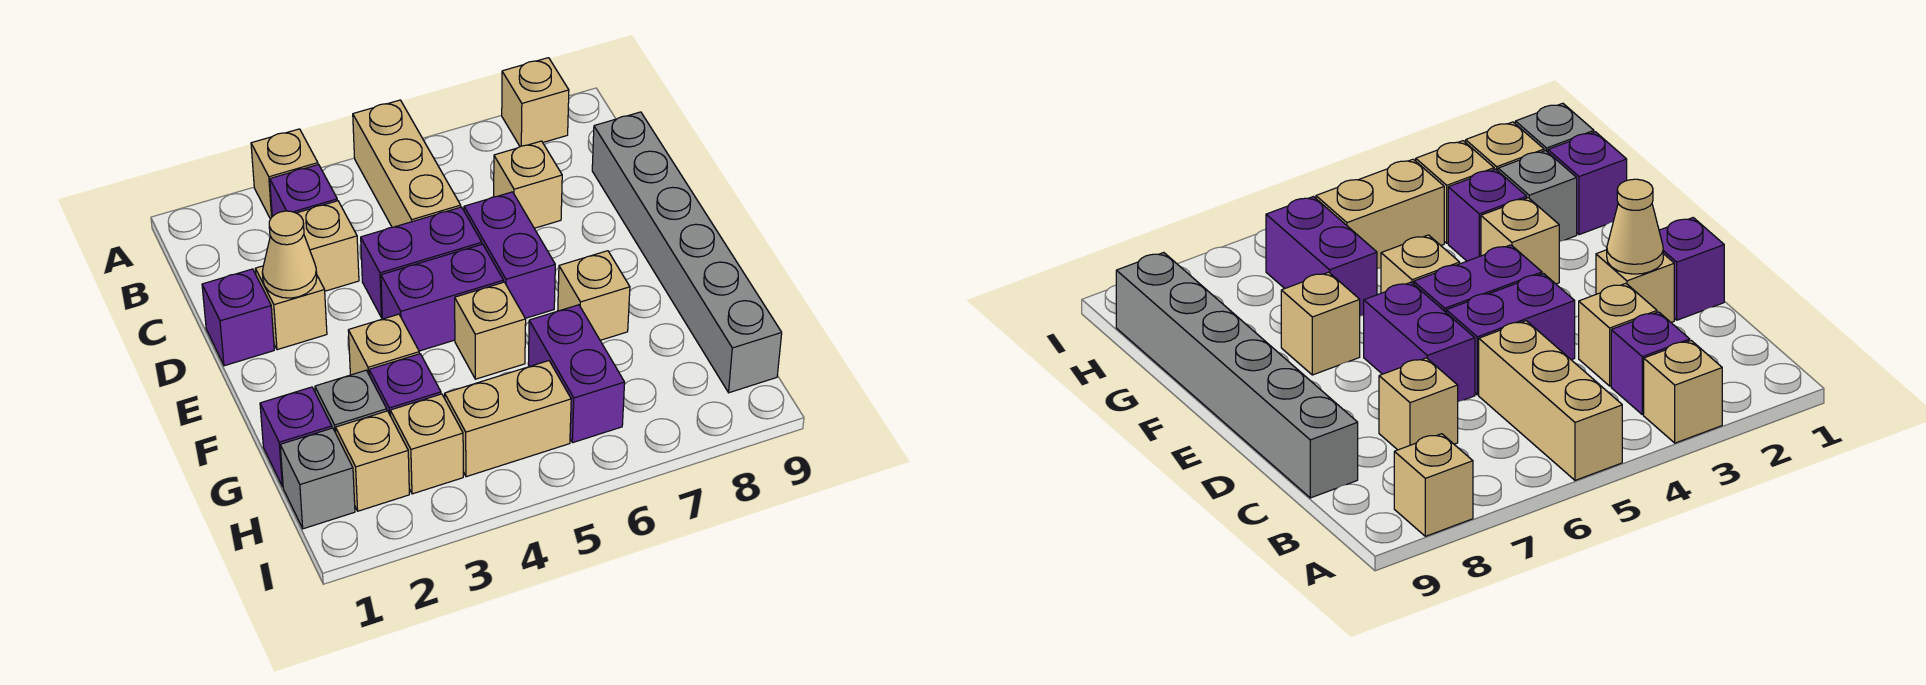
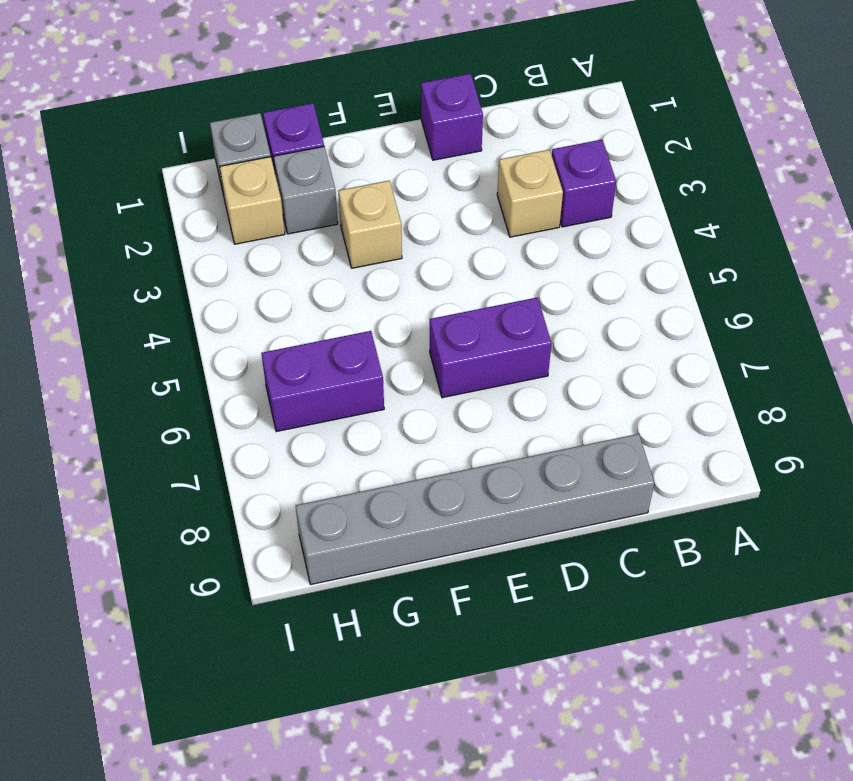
none -> tan brick A3 level 1
none -> tan brick A5:C5 level 1
none -> tan brick A8 level 1

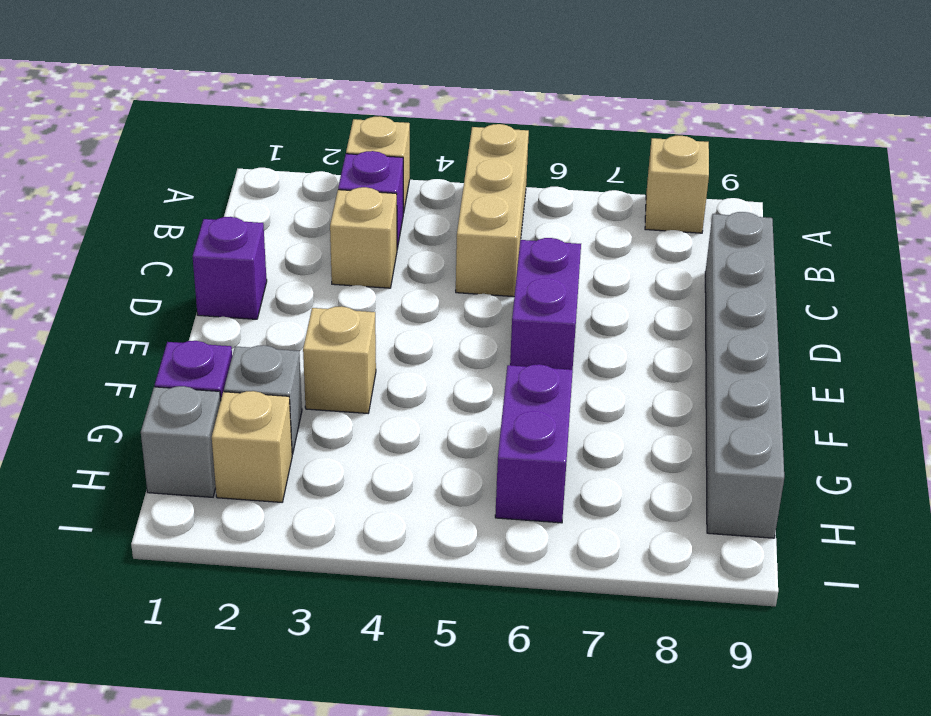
none -> tan brick C7 level 1
none -> tan brick D2 level 1
none -> purple brick D4:D5 level 1

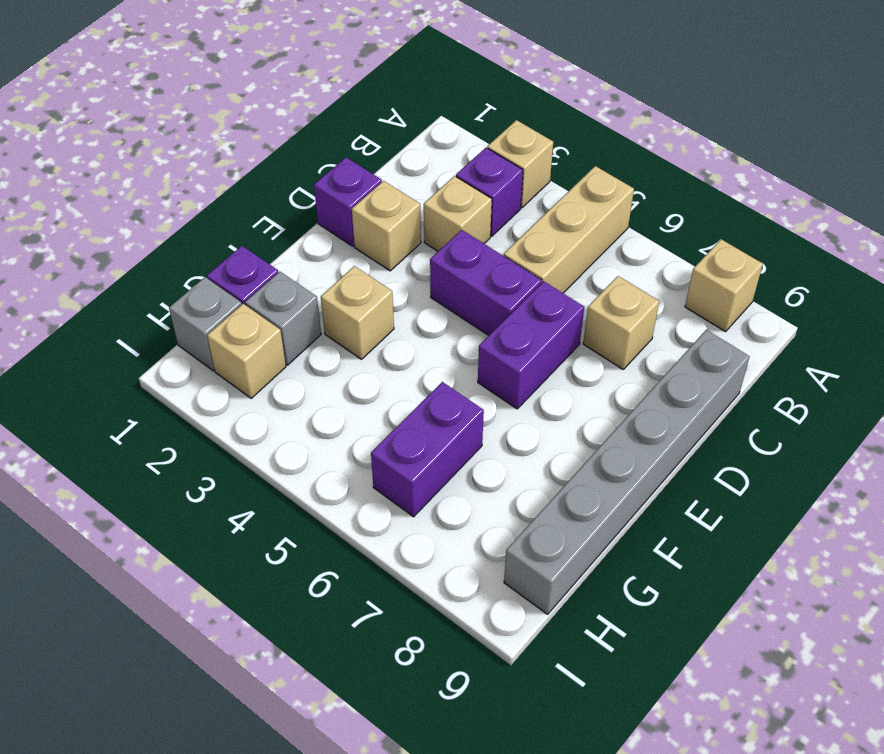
none -> purple brick E4:E5 level 1
none -> tan brick F5 level 1
none -> tan brick F7 level 1

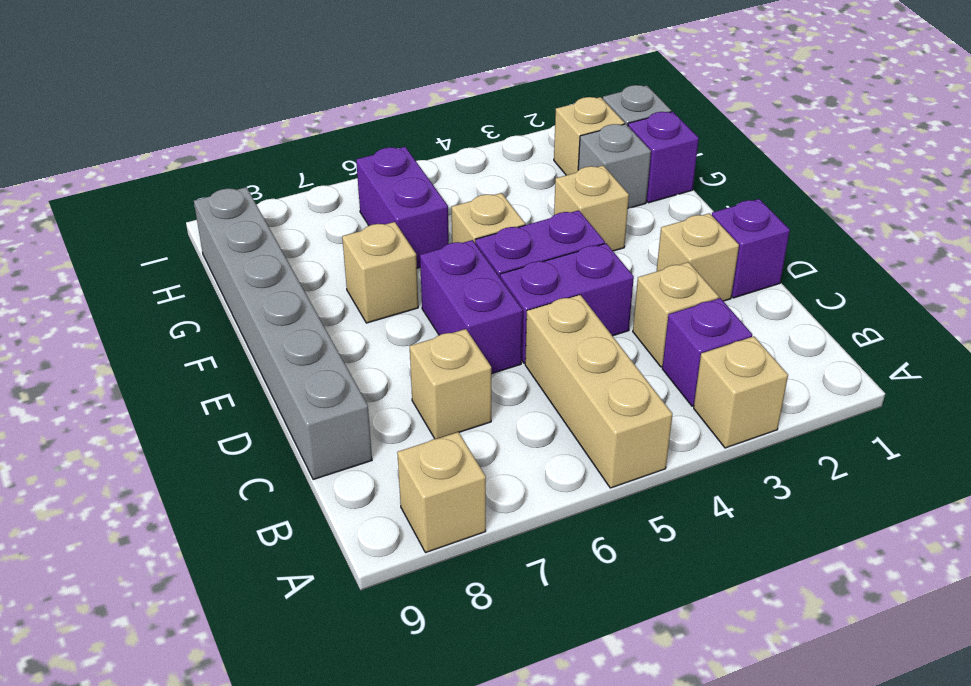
none -> purple brick G3 level 1
none -> tan brick H3 level 1
none -> tan brick H4:H5 level 1

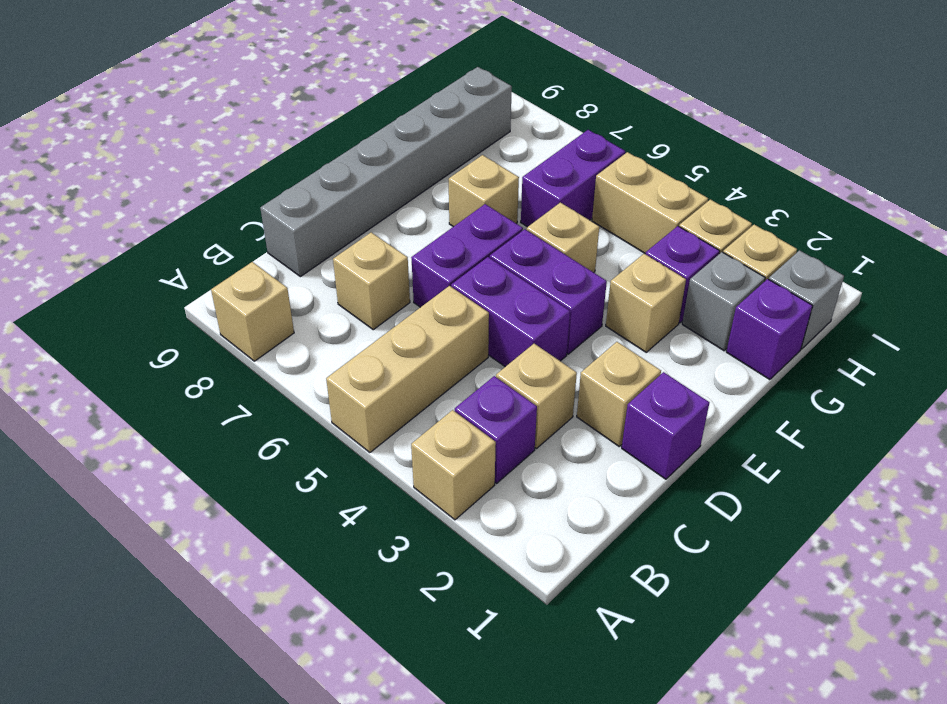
none -> tan cone D2 level 2

